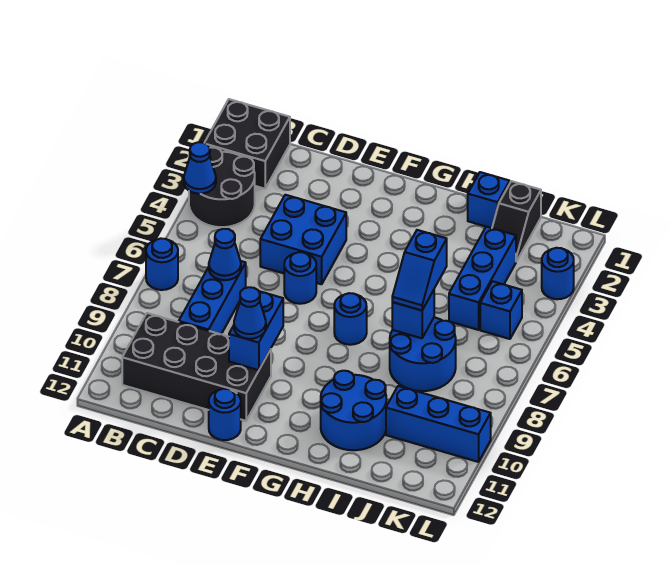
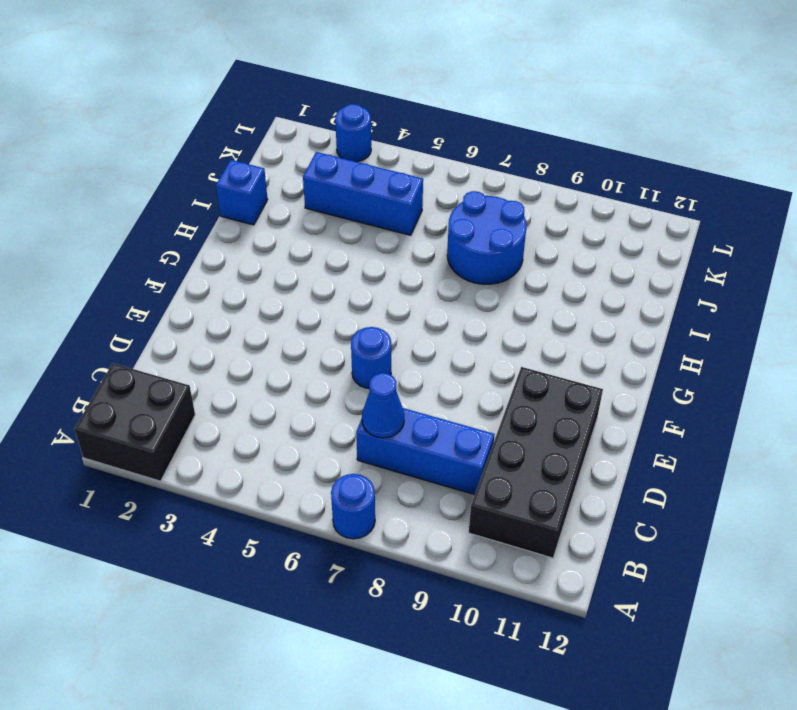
none -> black round brick A3:B4 level 1
none -> blue brick D4:E5 level 1
none -> blue round brick E12 level 1

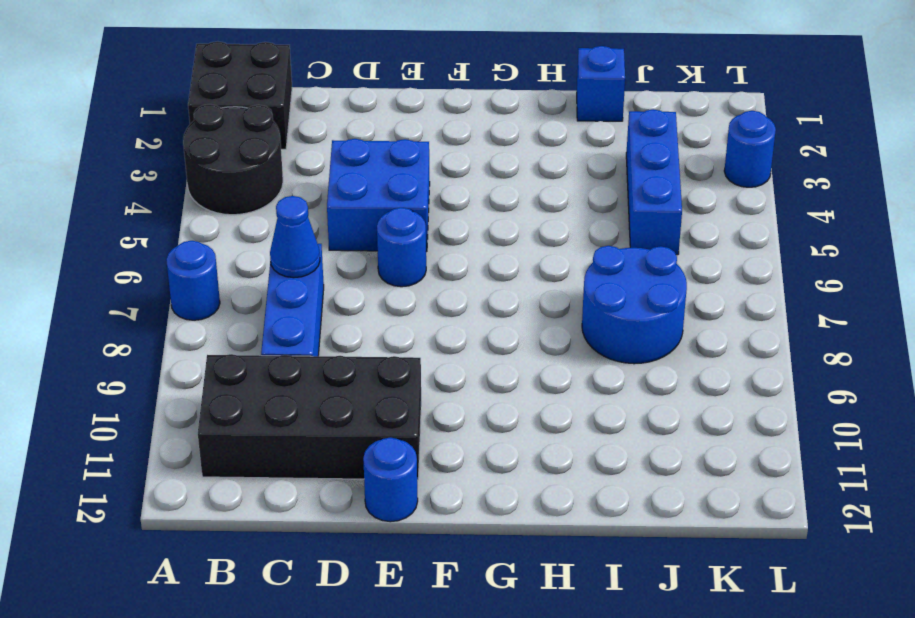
none -> blue round brick G7 level 1
none -> blue round brick H10:I11 level 1
none -> black slope J1:J2 level 1 top 1

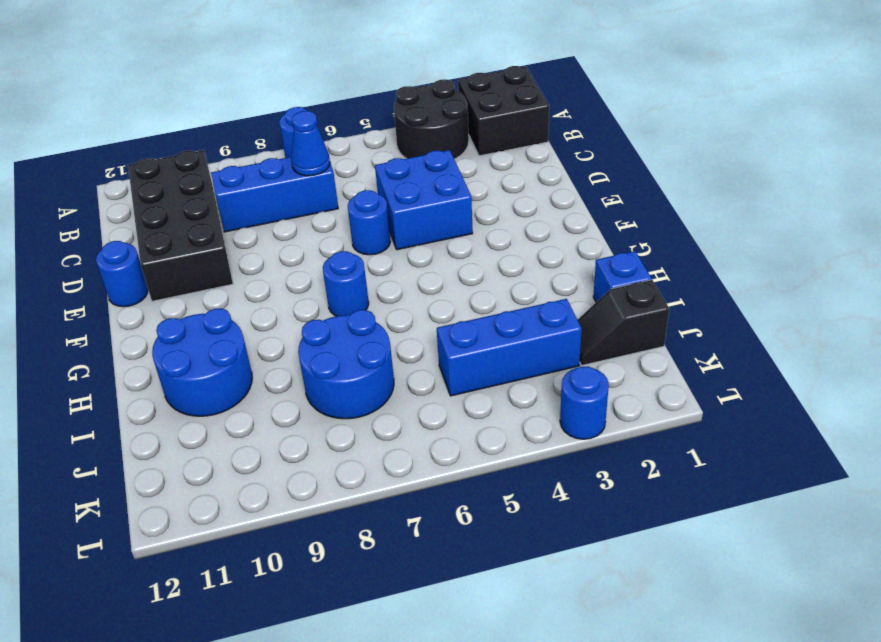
none -> blue brick J10:L10 level 1
none -> blue brick K5 level 1
none -> blue cone A4 level 2

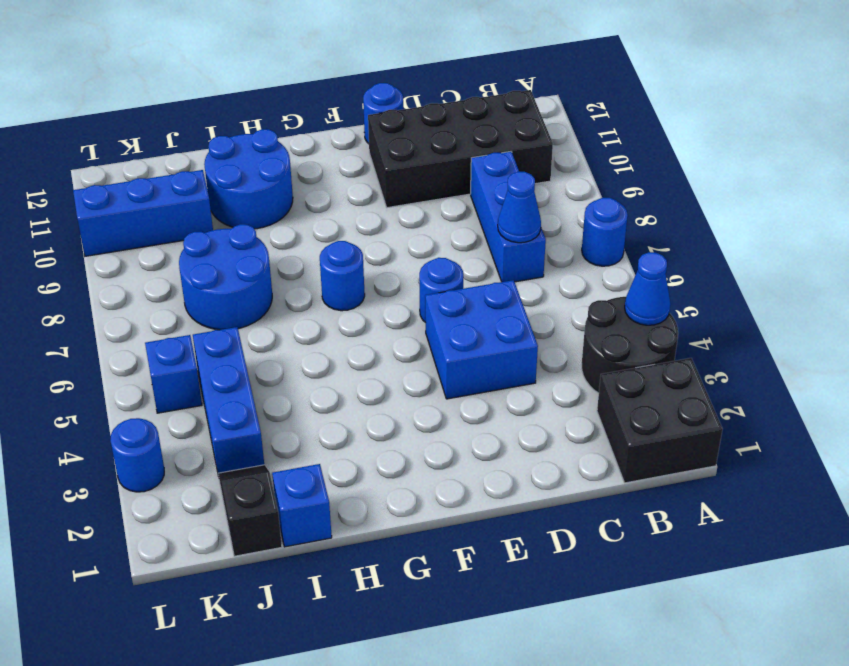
none -> blue brick E9:E10 level 2
none -> blue brick I7 level 2
none -> blue cone E10 level 3

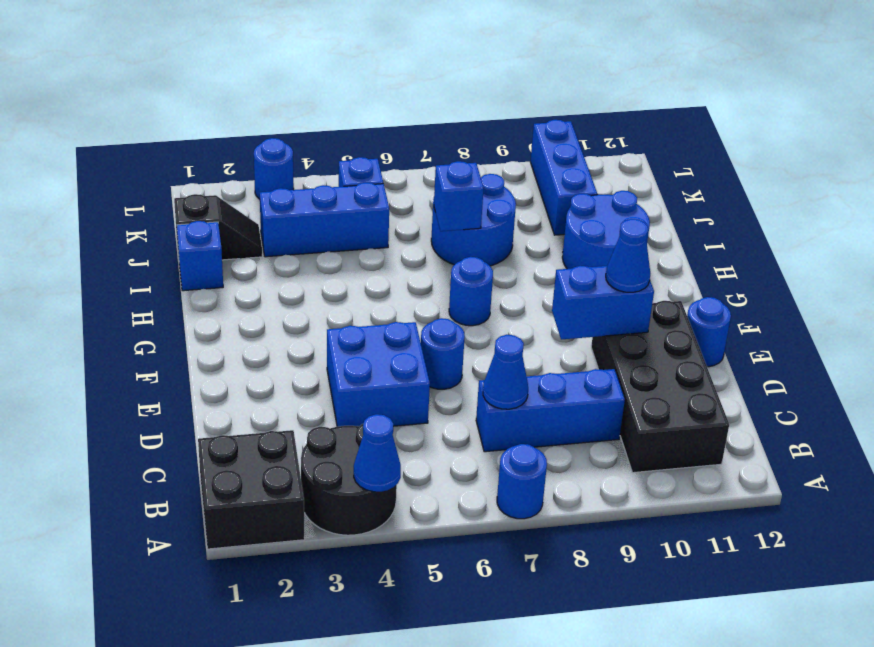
none -> blue slope I6:I7 level 3 top 6

